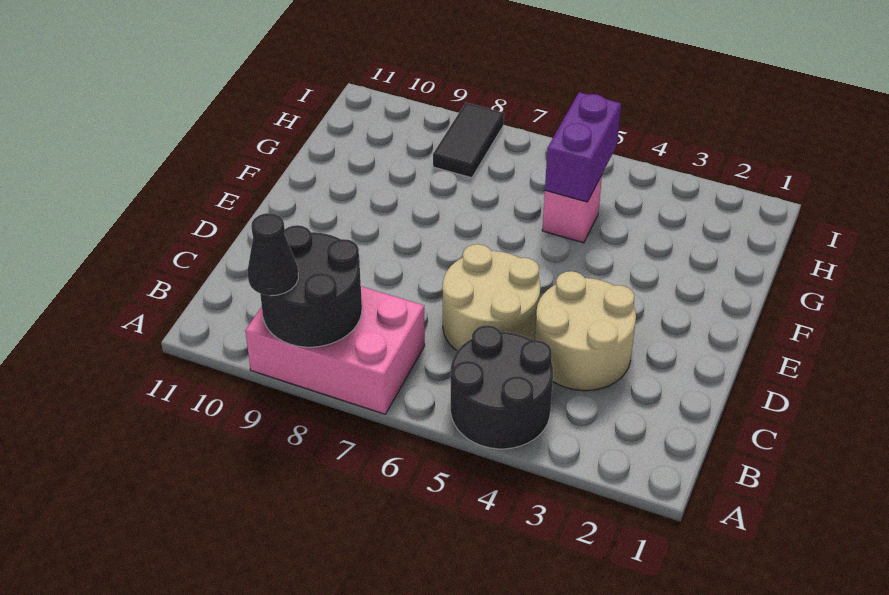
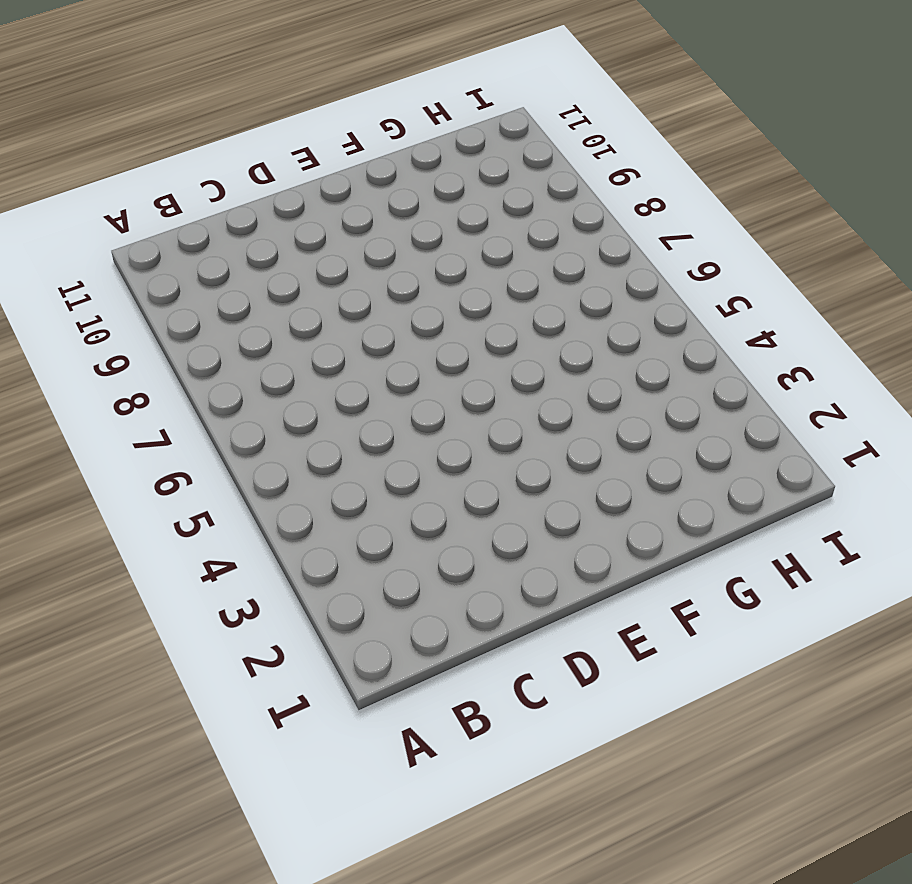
none -> black round brick A4:B5 level 1
none -> pink brick A7:B9 level 1

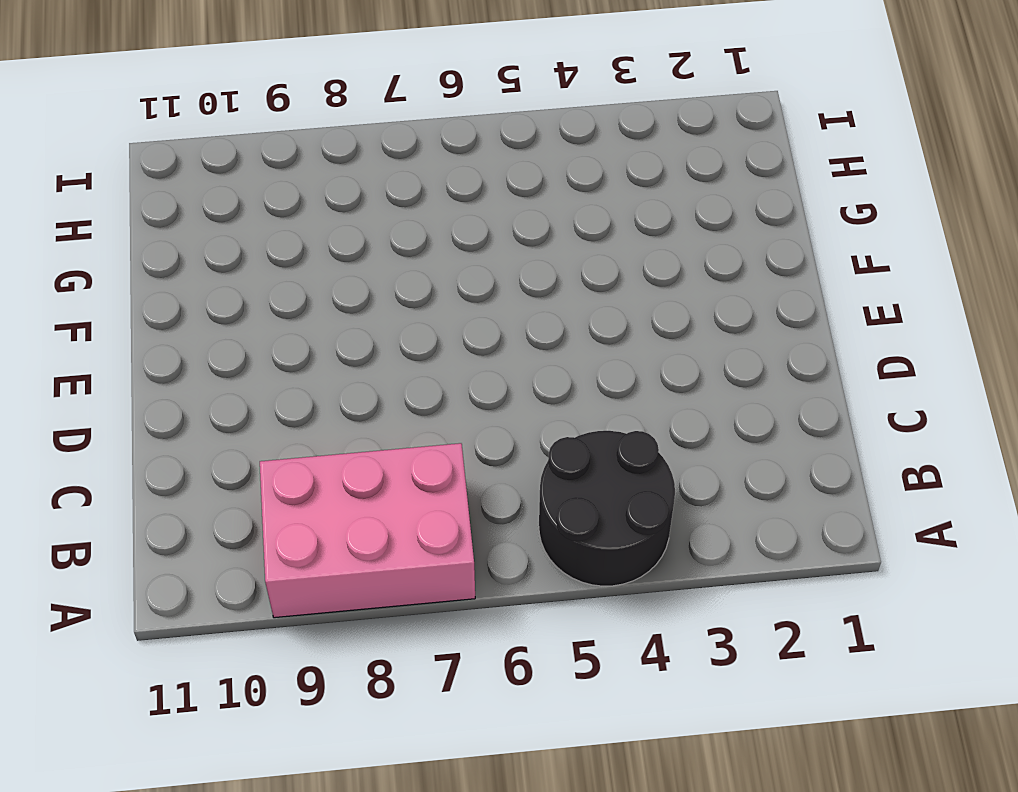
none -> tan round brick C3:D4 level 1
none -> tan round brick C5:D6 level 1

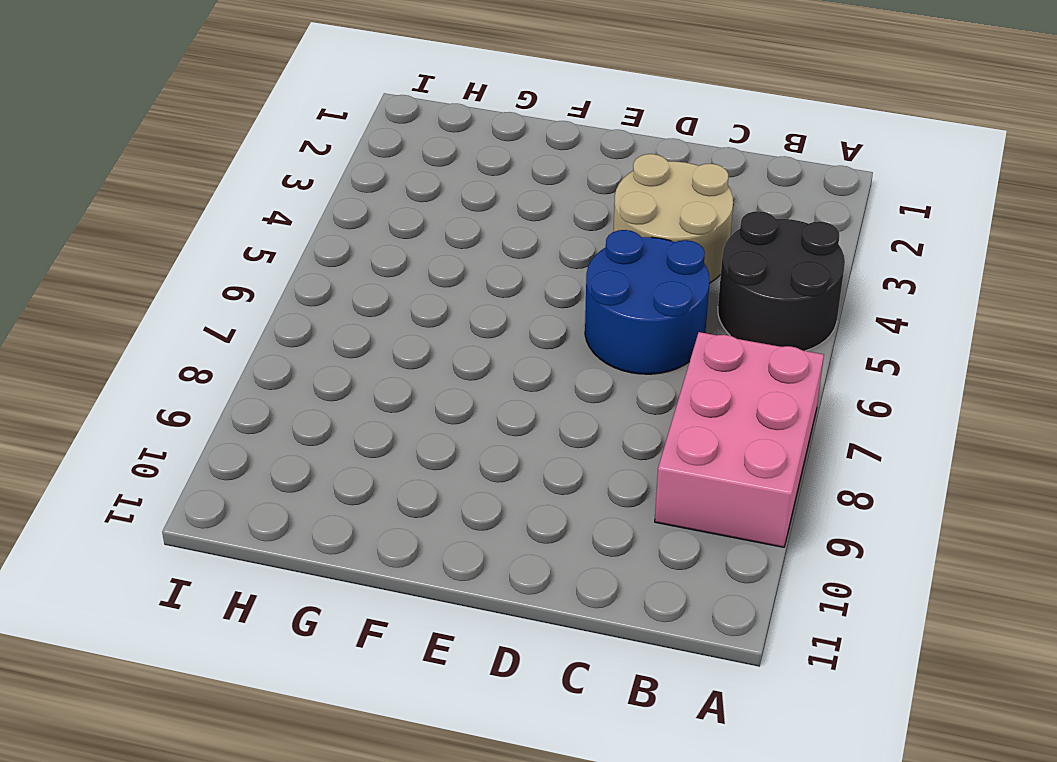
blue round brick C5:D6 level 1 -> tan round brick C5:D6 level 1
none -> pink brick G5 level 1
none -> black tile H8:I8 level 1

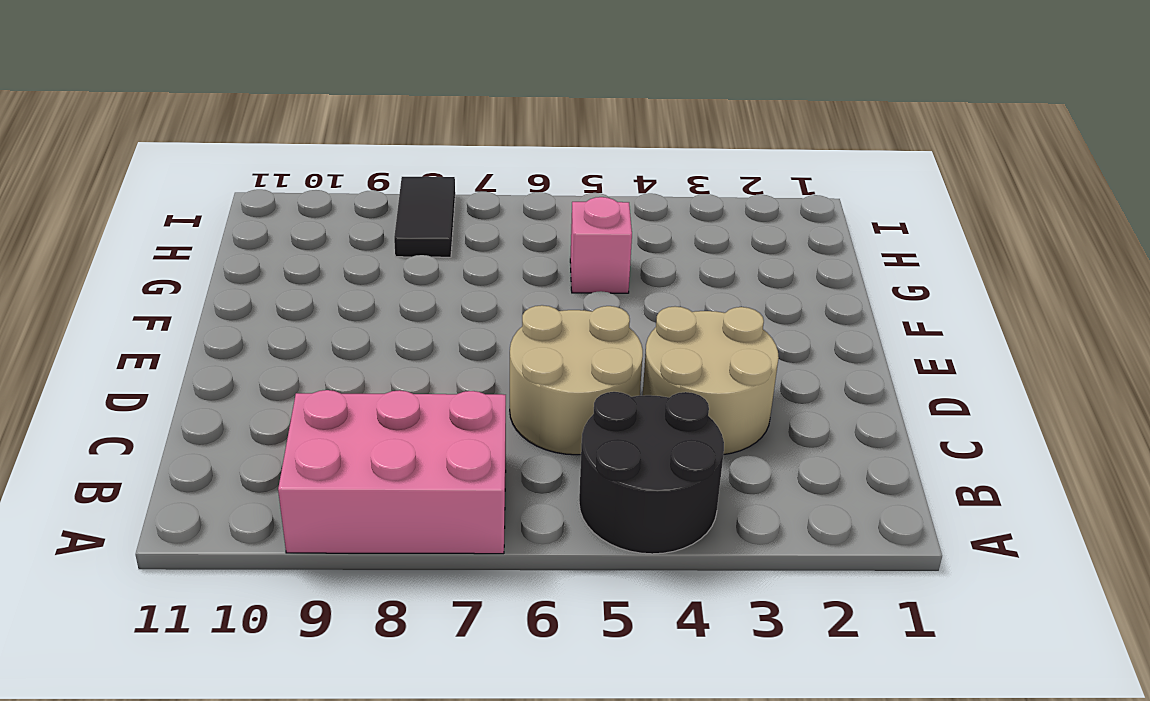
none -> black round brick A8:B9 level 2
none -> purple brick G5:H5 level 2

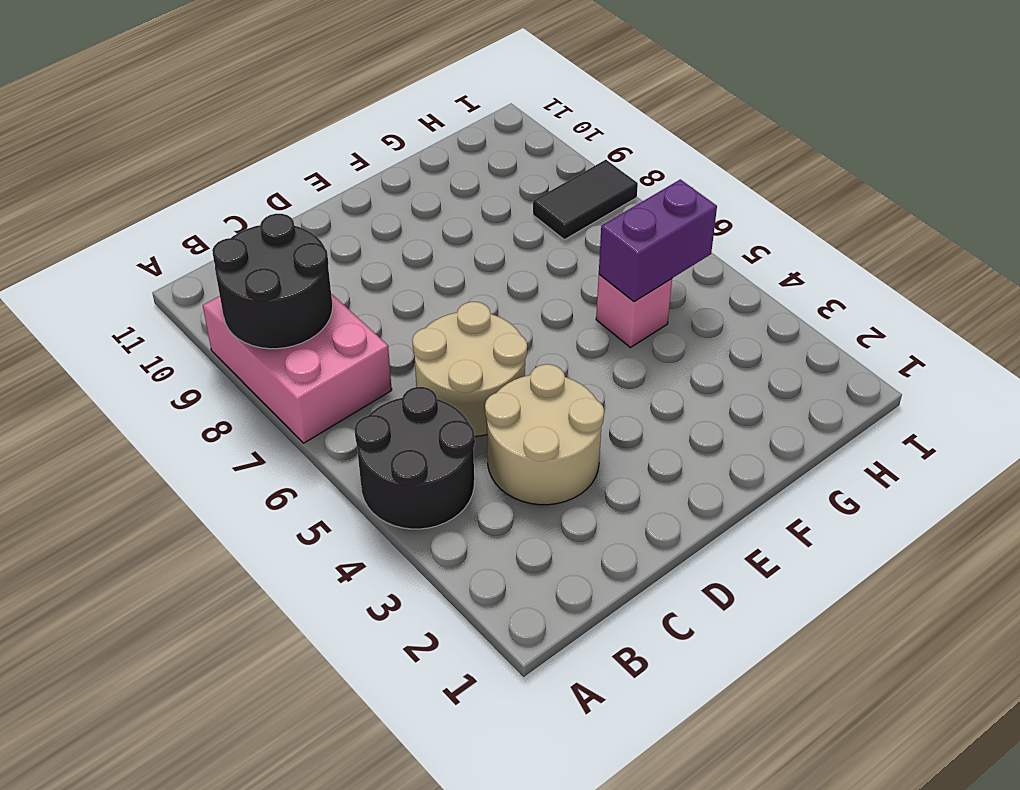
none -> black cone A9 level 3

